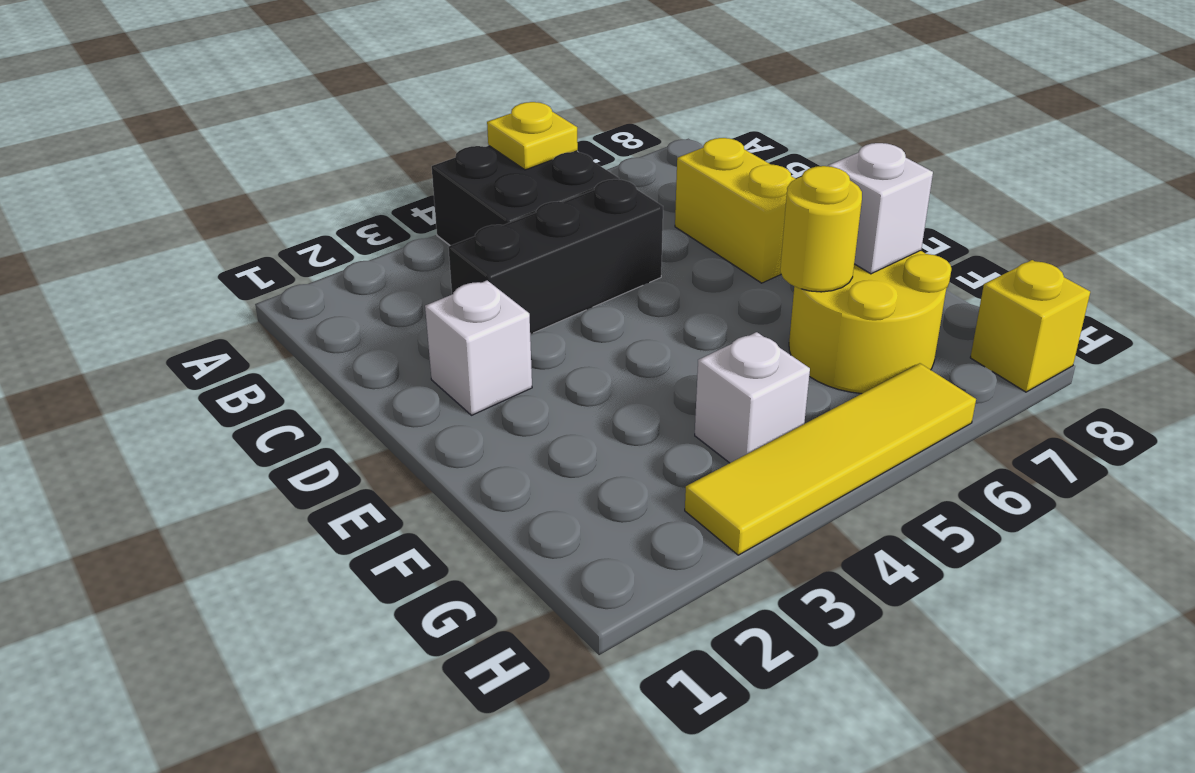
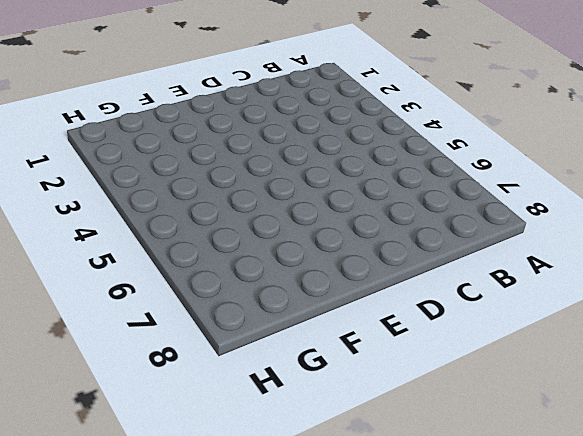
none -> black brick A4:B5 level 1
none -> black brick C3:C5 level 1

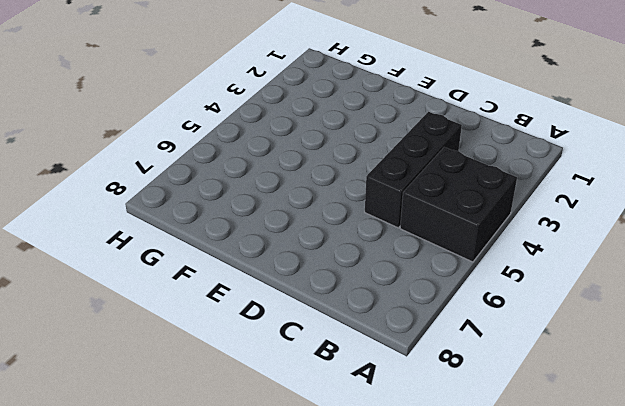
none -> yellow brick C7:D7 level 1
none -> white brick D2 level 1

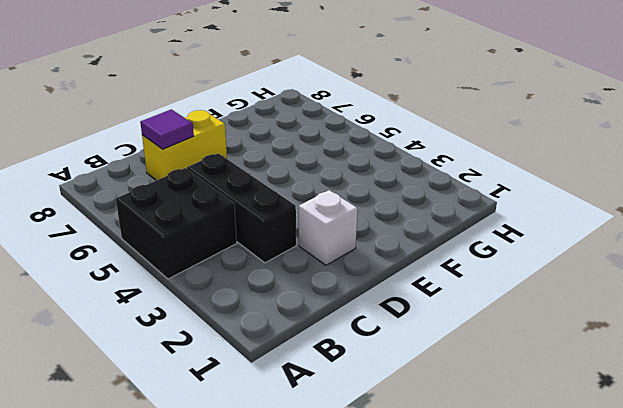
purple tile C7 level 2 -> none
none -> yellow round brick F6:G7 level 1
none -> white brick G4 level 1

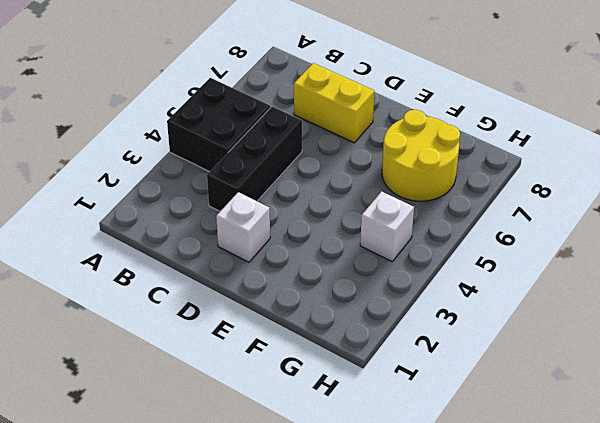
none -> yellow tile H3:H6 level 1
none -> yellow brick H8 level 1

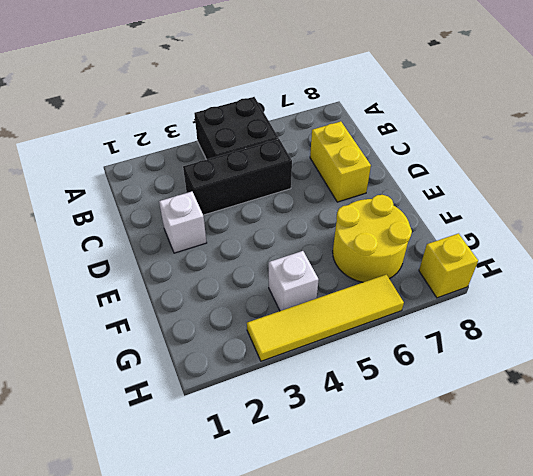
none -> yellow plate A5 level 2
none -> yellow round brick F6 level 2

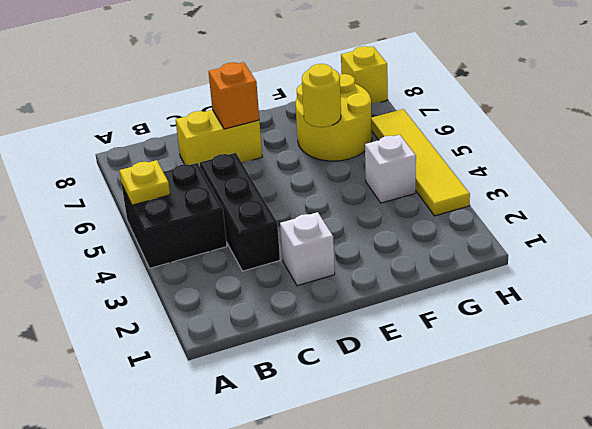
orange brick D7 level 2 -> none
none -> white brick F7 level 2

